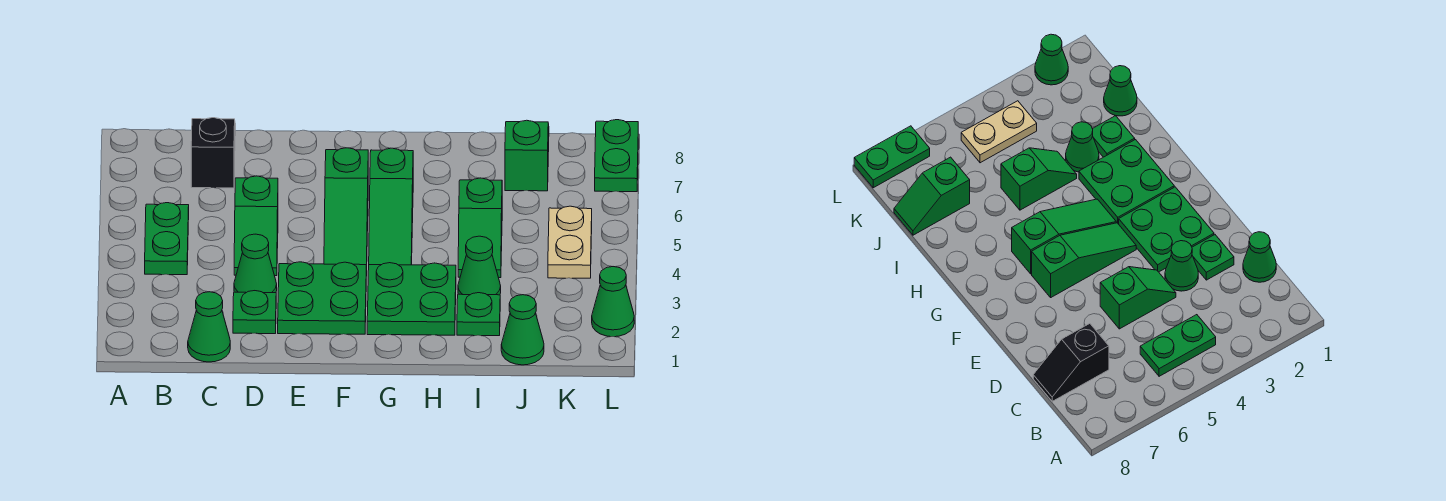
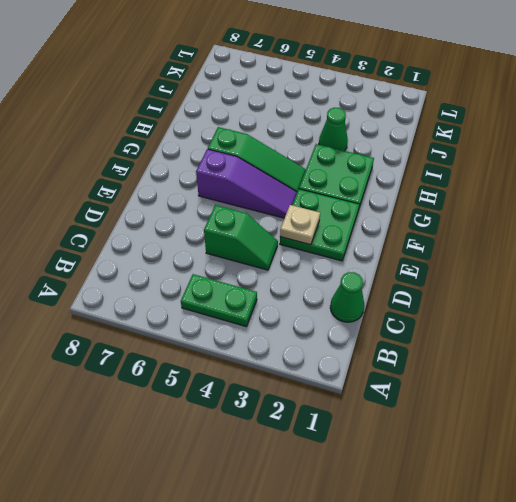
tan plate E3 level 2 -> none
purple slope F4:F6 level 1 top 6 -> green slope F4:F6 level 1 top 6
none -> black slope C7:C8 level 1 top 7
none -> green plate D2 level 1
none -> green cone D3 level 1

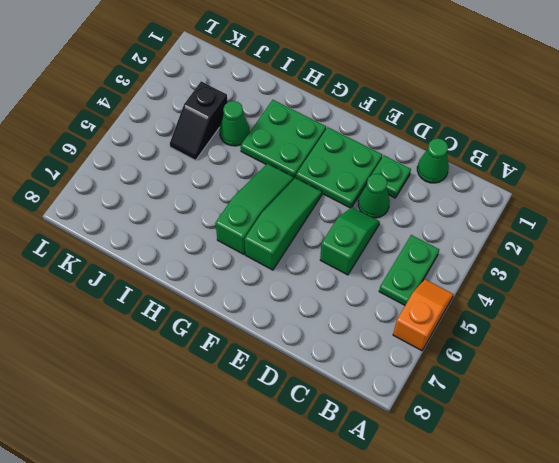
orange slope A5:A6 level 1 top 6 -> none
black slope J3:J4 level 1 top 3 -> black slope C7:C8 level 1 top 7
none -> green plate I2 level 1
none -> green slope I4:I5 level 1 top 5
none -> green cone J1 level 1

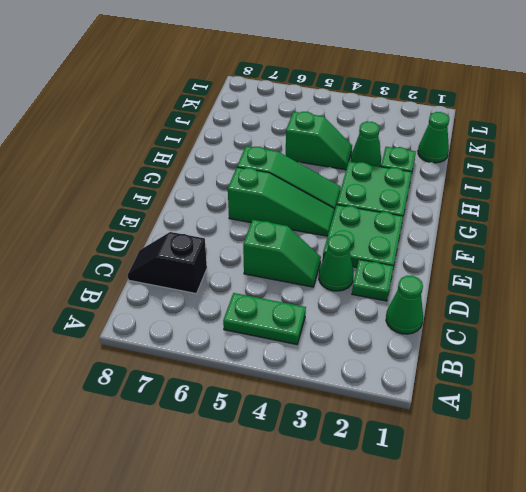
none -> green slope J7:J8 level 1 top 7
none -> tan plate K4:K5 level 1
none -> green cone L2 level 1

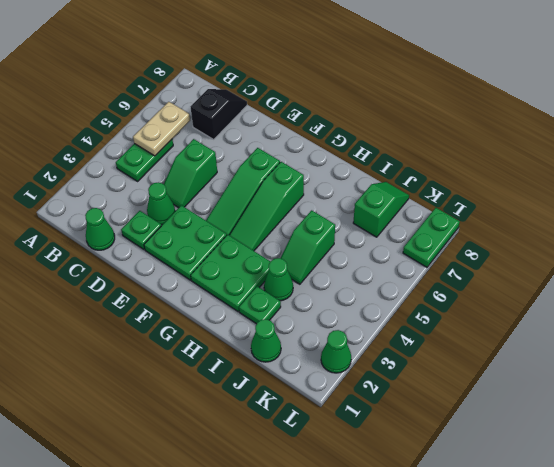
tan plate B5:B6 level 2 -> tan plate K4:K5 level 1

